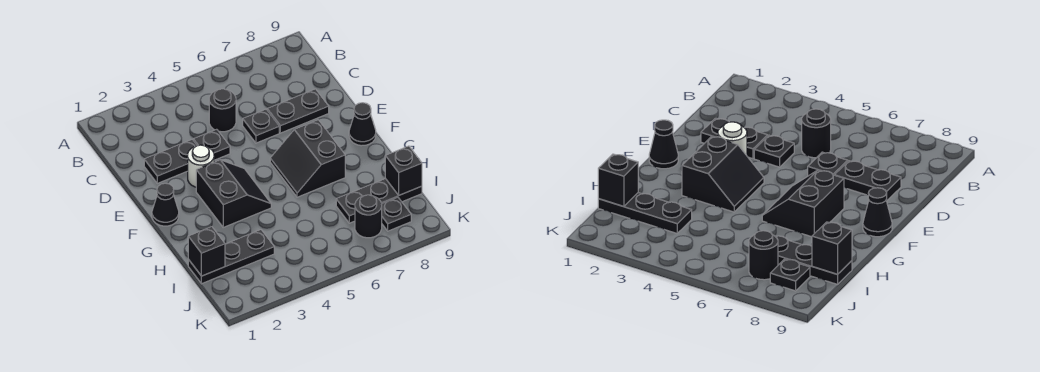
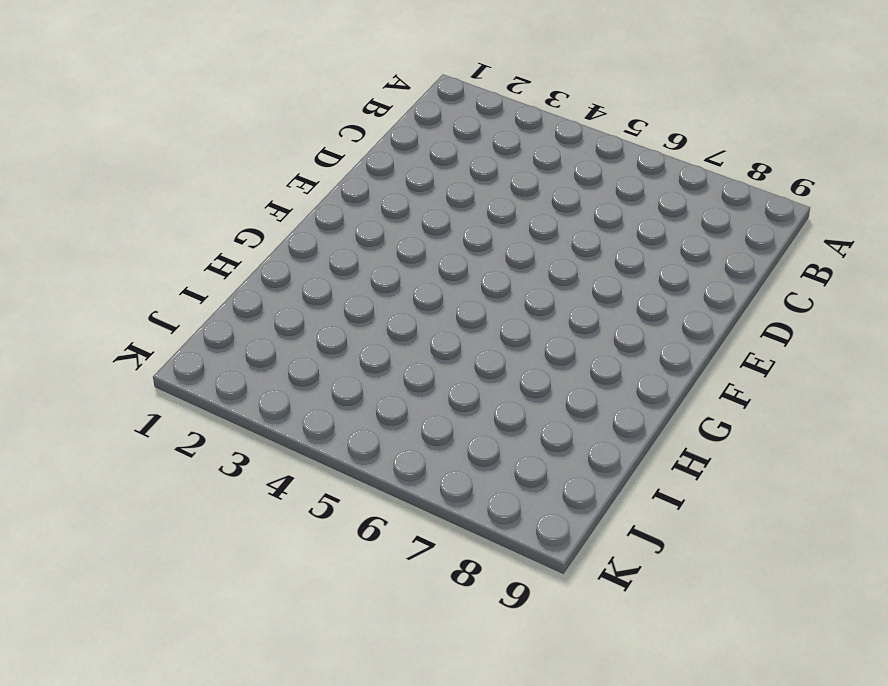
none -> black round brick C5 level 1
none -> black plate D2:D3 level 1
none -> black plate D4 level 1

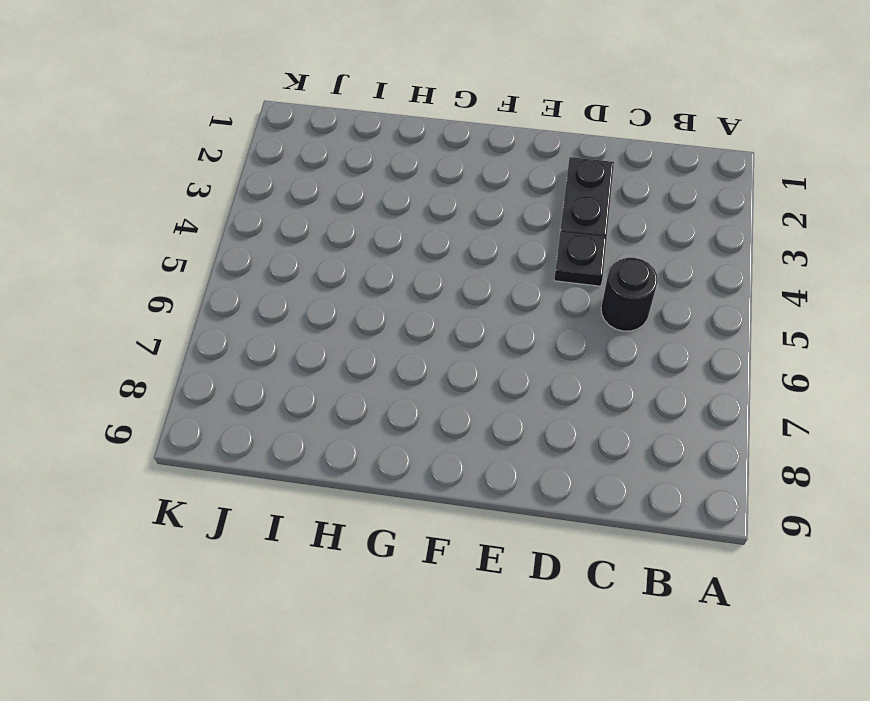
none -> black plate D6 level 1
none -> black plate D7:D8 level 1
none -> white round brick E3 level 1

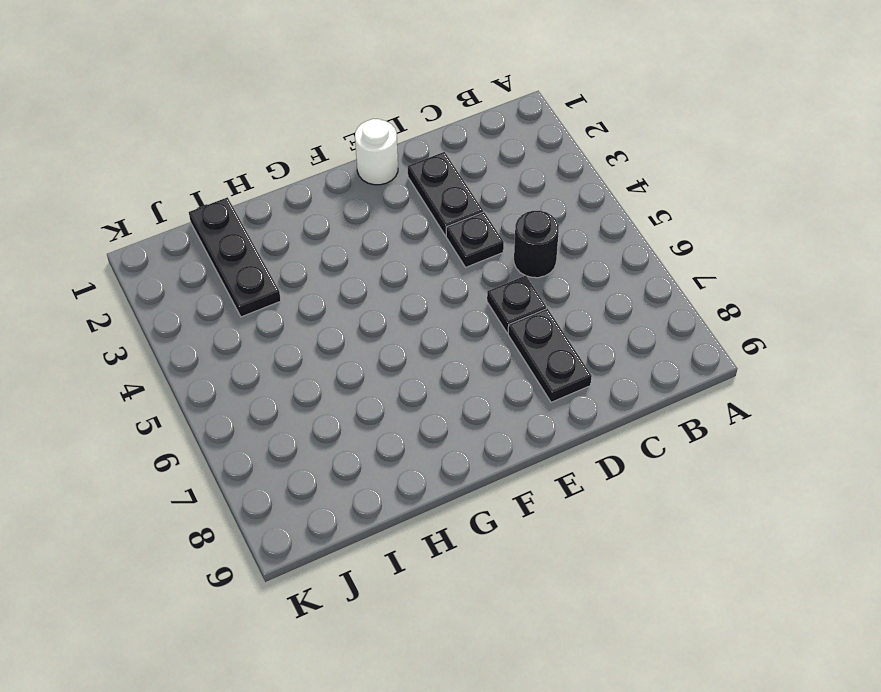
white round brick E1 level 1 -> white round brick E3 level 1
none -> black cone F1 level 1
none -> black slope F3:G4 level 1 top 3
none -> black slope F6:G7 level 1 top 7

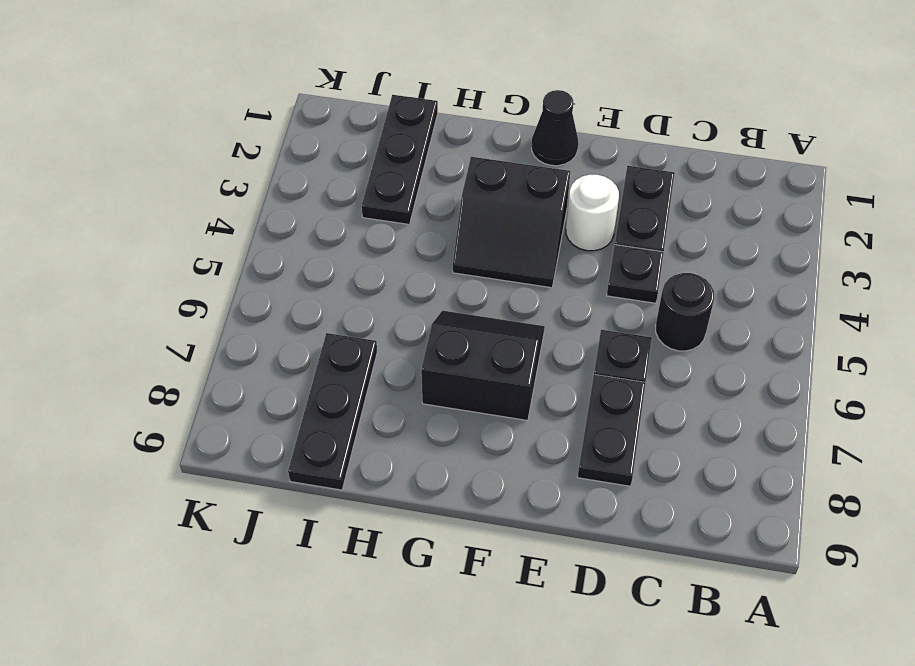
none -> black cone F9 level 1
none -> black round brick J7 level 1
none -> black plate J8 level 1

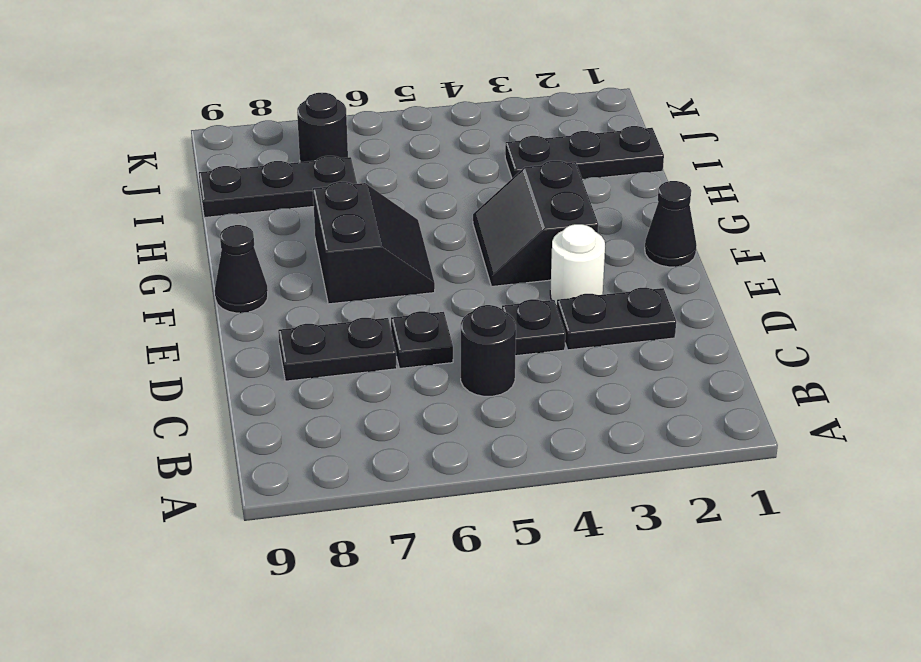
none -> black plate J8 level 1
none -> black brick I1 level 2
none -> black brick I9 level 2

